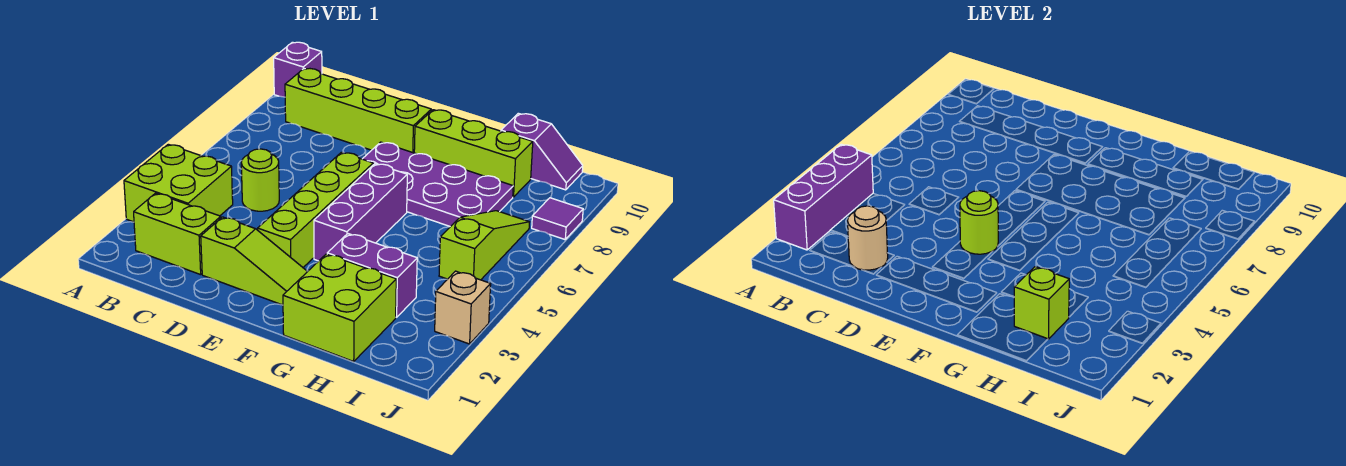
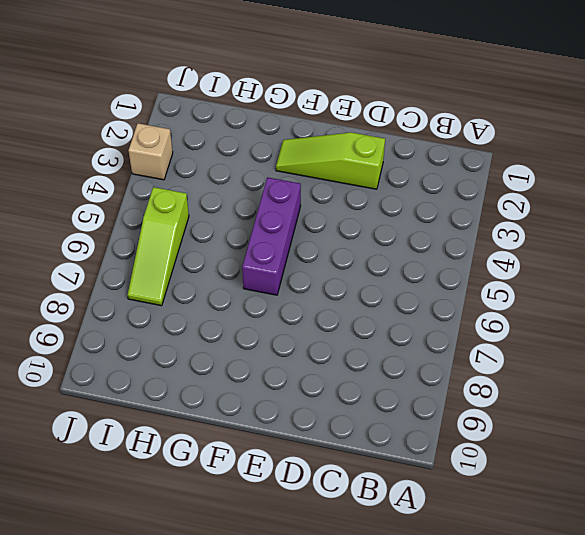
none -> lime brick A3:B4 level 1
none -> purple brick A10 level 1
none -> lime brick B2:C2 level 1

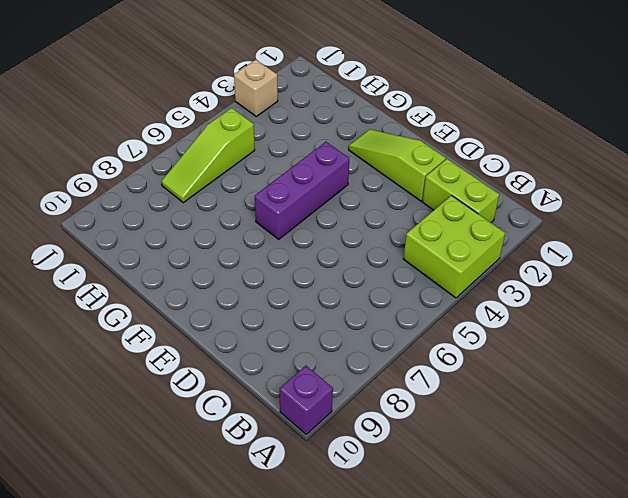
none -> lime brick B9:E9 level 1
none -> lime round brick C5 level 1
none -> lime brick E3:E6 level 1

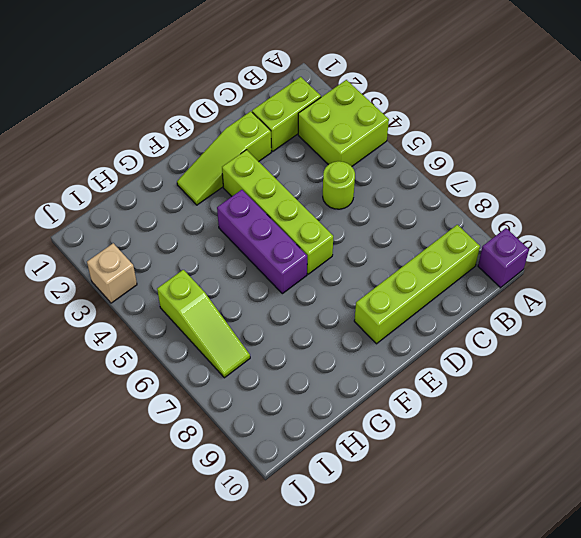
none -> purple plate E7:H8 level 1
none -> lime brick F9:H9 level 1
none -> lime brick G1:H2 level 1

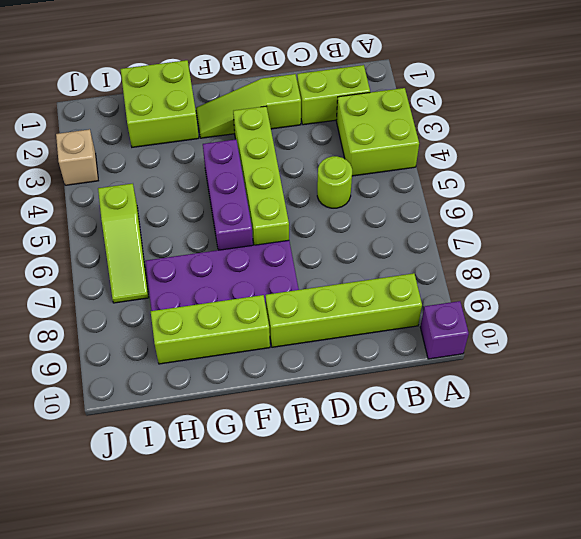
none -> purple brick G3:H3 level 1
none -> purple slope H10:I10 level 1 top H
none -> purple tile J8 level 1

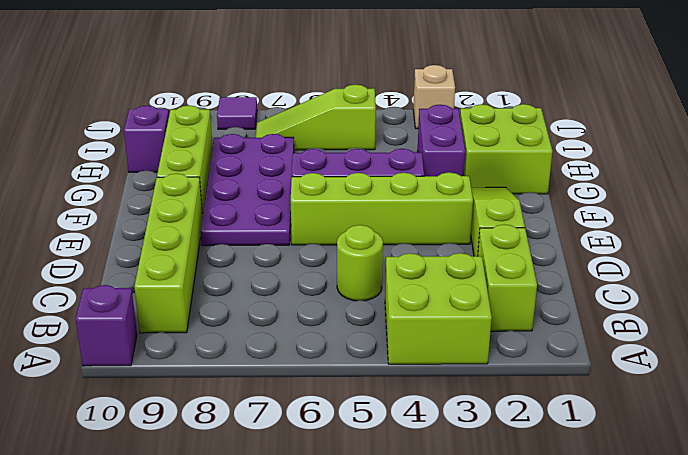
none -> purple brick A2:A4 level 2
none -> tan round brick C2 level 2
none -> lime round brick E4 level 2

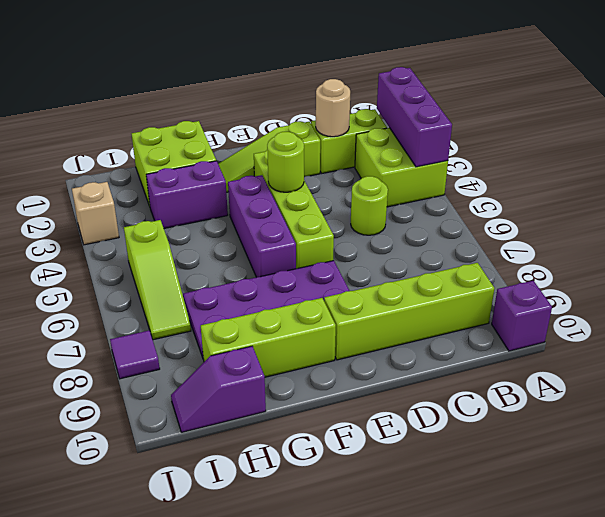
none -> lime brick H2 level 2

